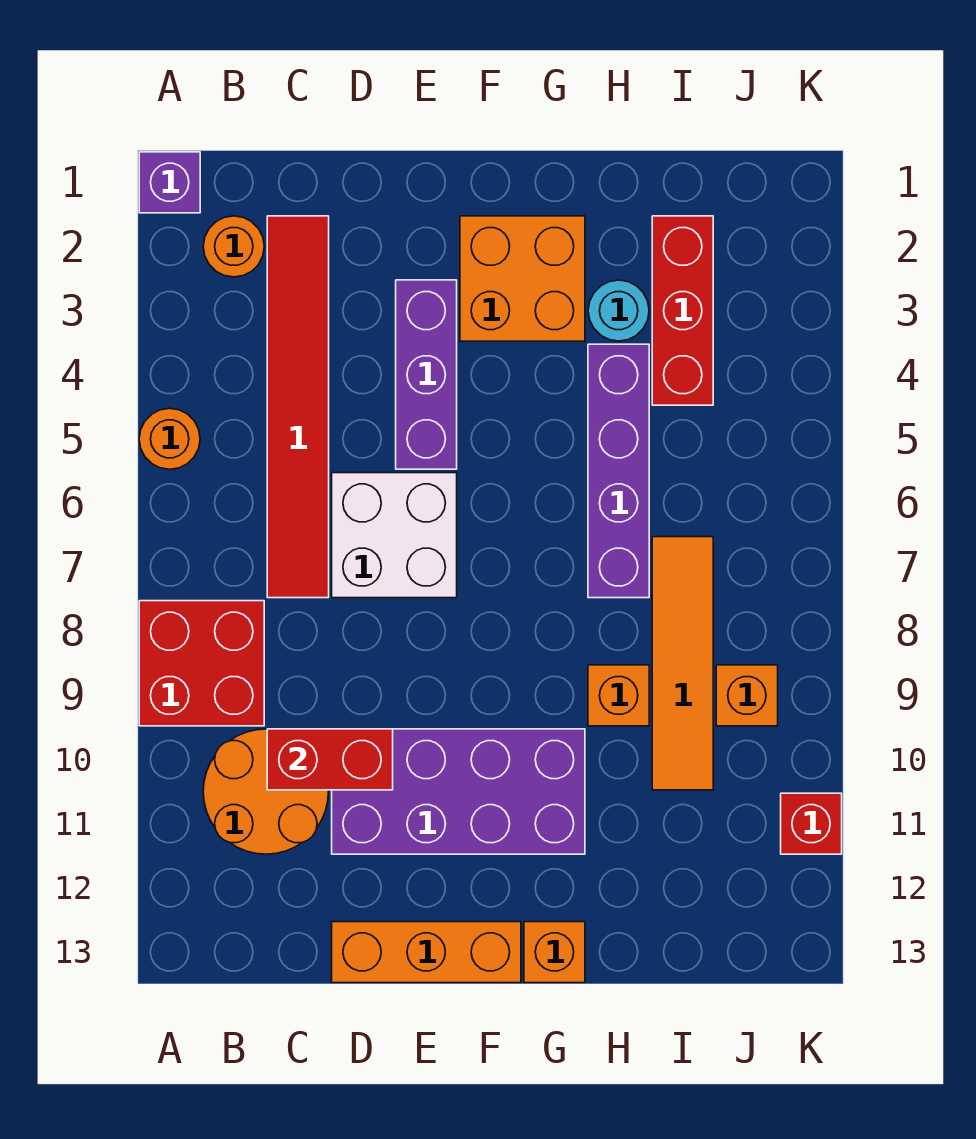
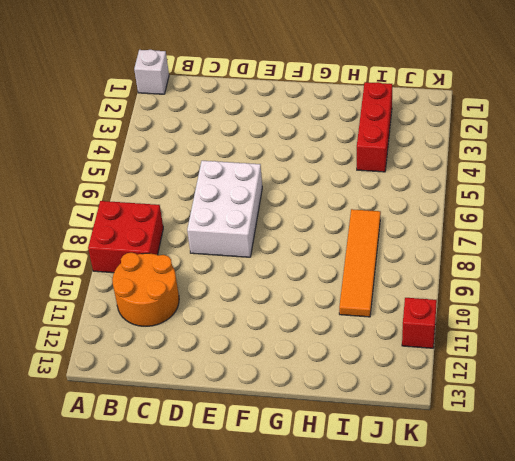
white brick A1 level 1 -> purple brick A1 level 1
white brick D6:E8 level 1 -> white brick D6:E7 level 1
none -> orange round brick A5 level 1
none -> orange round brick B2 level 1
none -> red tile C2:C7 level 1

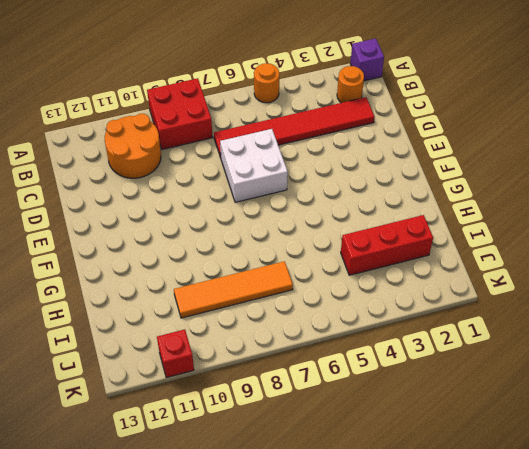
none -> purple brick D10:G11 level 1
none -> orange brick D13:F13 level 1
none -> purple brick E3:E5 level 1

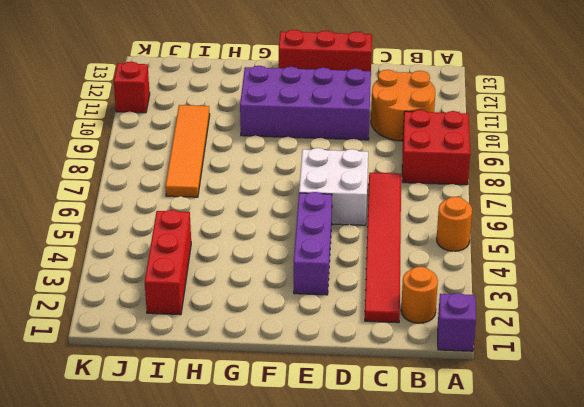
red brick D13:F13 level 1 -> orange brick D13:F13 level 1
none -> orange brick F2:G3 level 1
none -> orange brick G13 level 1
none -> cyan round brick H3 level 1

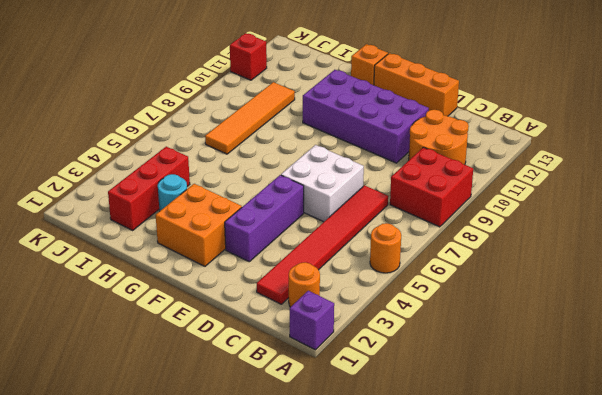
none -> purple brick H4:H7 level 1
none -> orange brick H9 level 1
none -> orange brick J9 level 1

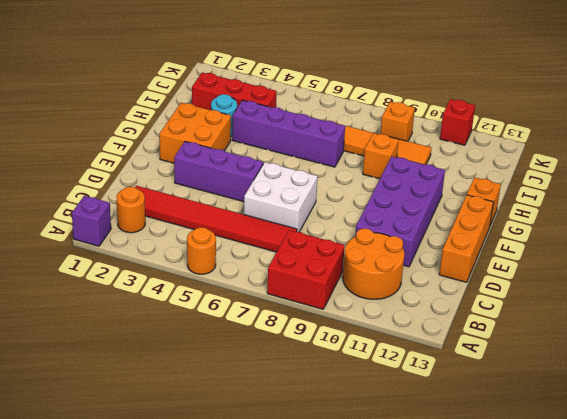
none -> red brick C10:D10 level 2

